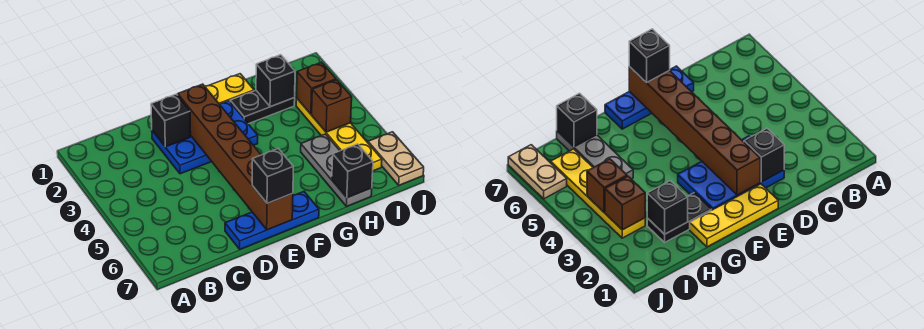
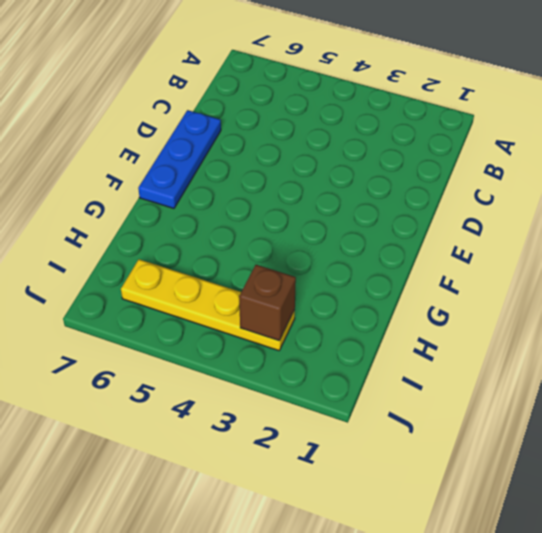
none -> blue plate D2:F3 level 1
none -> yellow plate E1:G1 level 1
none -> black plate G2:H2 level 1

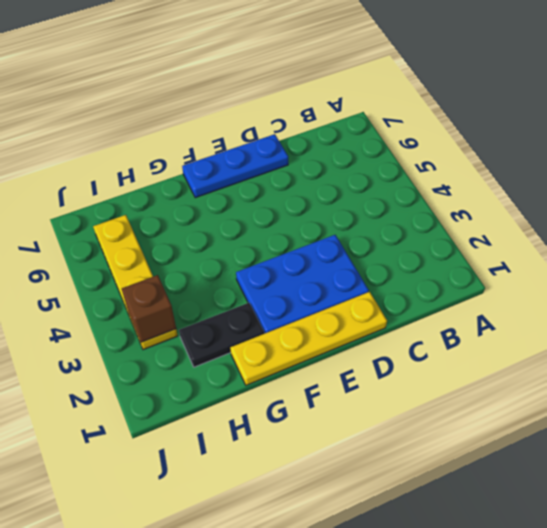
yellow plate D1:G1 level 1 -> yellow plate E1:G1 level 1
none -> grey plate H5:H7 level 1
none -> tan plate J6:J7 level 1
none -> black brick D2 level 2

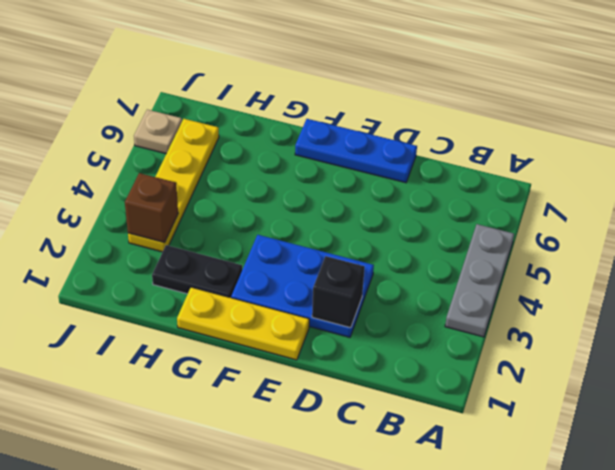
grey plate A3:A5 level 1 -> grey plate H5:H7 level 1
tan plate J6 level 1 -> tan plate J6:J7 level 1
none -> brown brick E2:E7 level 2
none -> black brick H2 level 2
none -> black brick H7 level 2

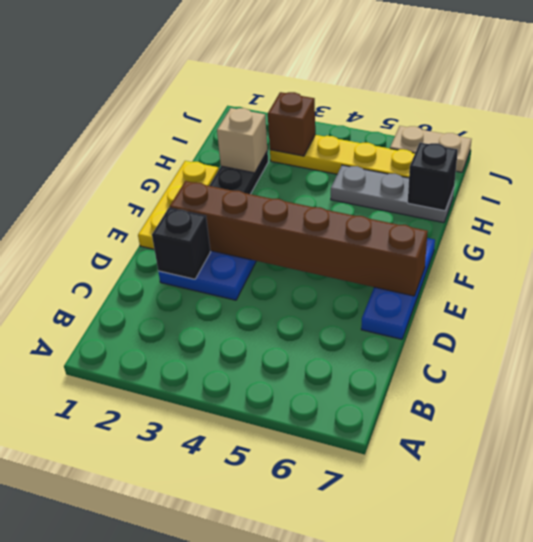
tan brick H2 level 2 -> black brick H2 level 2
none -> brown brick I4 level 2
none -> black brick E7 level 3

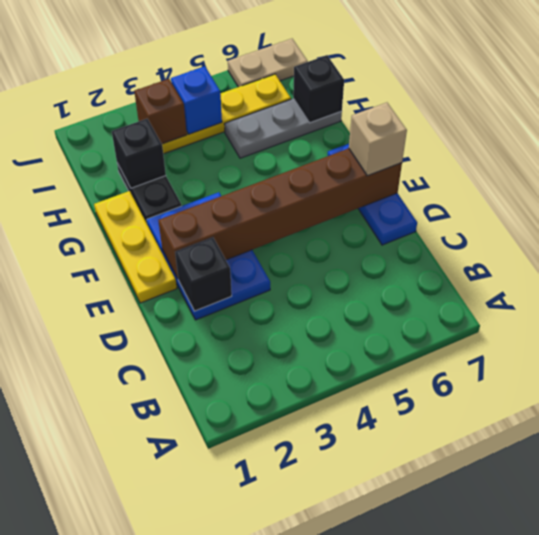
tan brick E7 level 3 -> black brick E7 level 3
blue brick I4 level 2 -> brown brick I4 level 2

